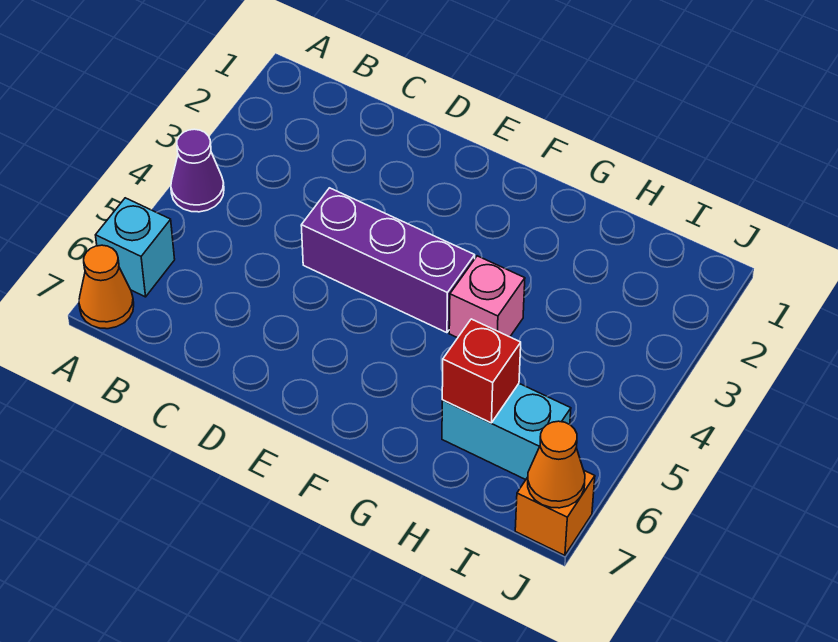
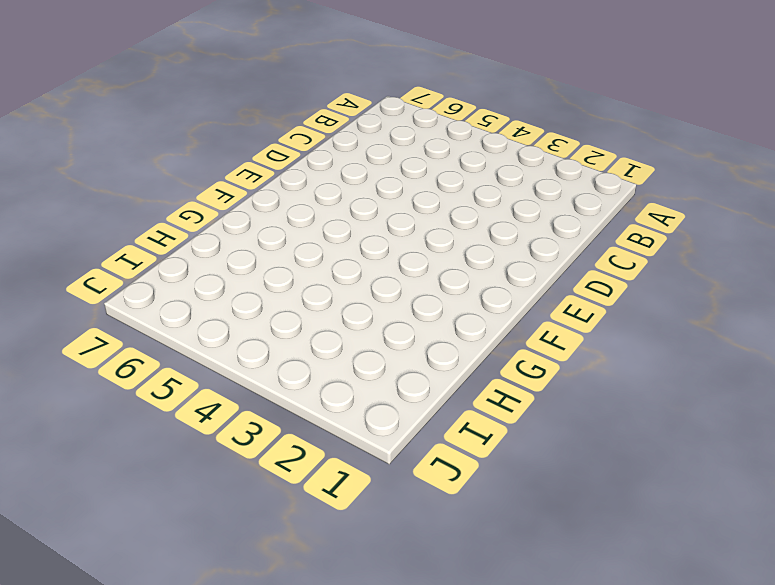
none -> purple cone A4 level 1
none -> cyan brick A6 level 1

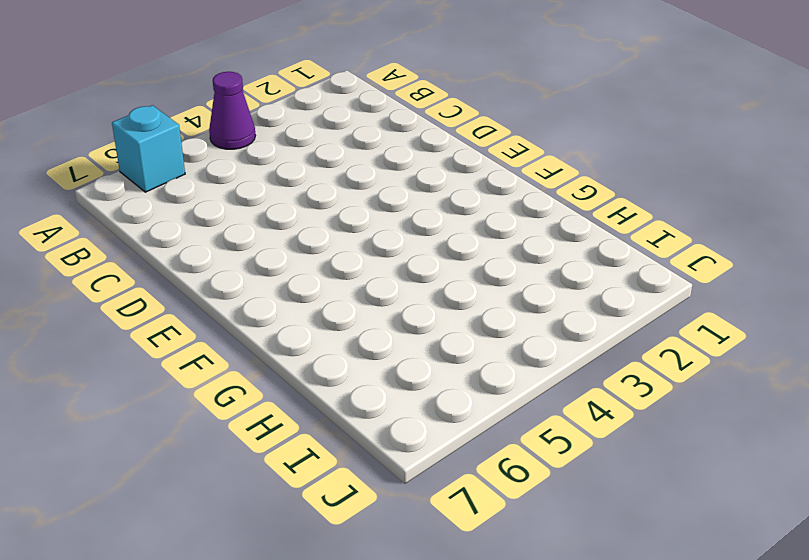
none -> orange cone A7 level 1
none -> purple brick D4:F4 level 1

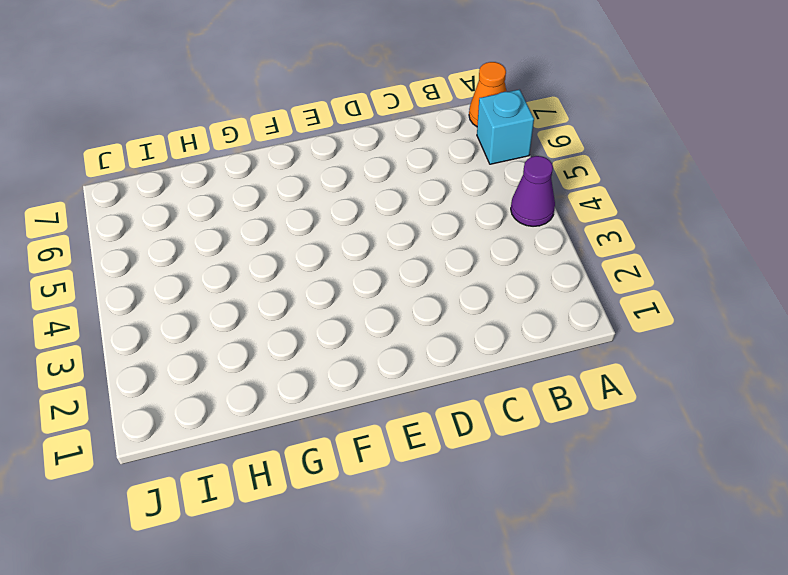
none -> purple brick D4:F4 level 1
none -> pink brick G4 level 1

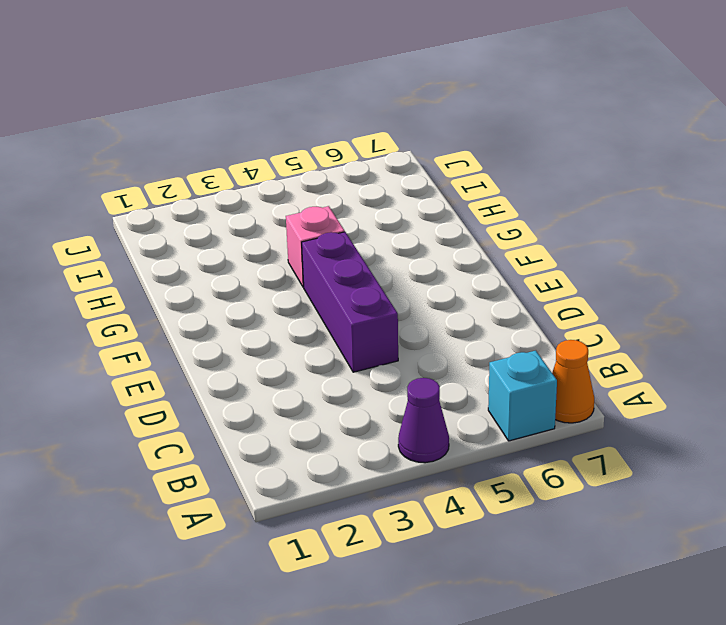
none -> cyan brick H6:I6 level 1
none -> orange brick J7 level 1

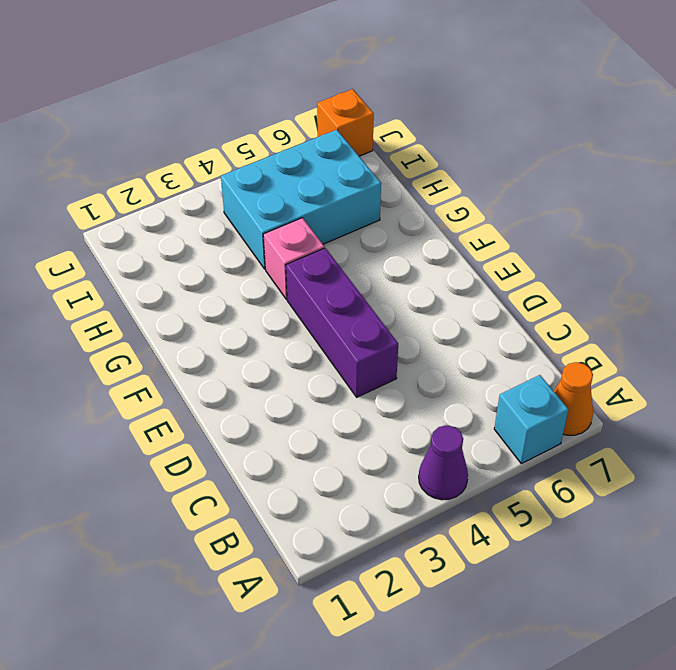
cyan brick H4:I6 level 1 -> cyan brick H6:I6 level 1
none -> red brick H6 level 2
none -> orange cone J7 level 2

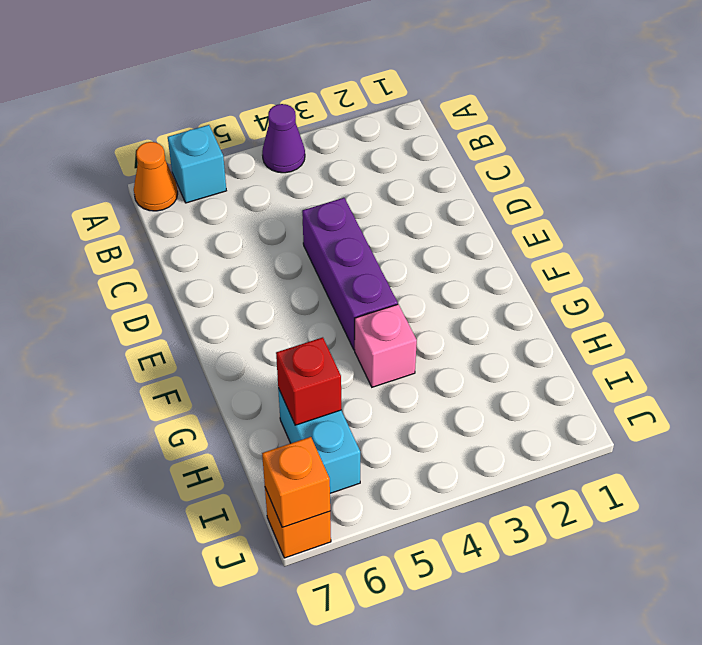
orange brick J7 level 2 -> orange cone J7 level 2

